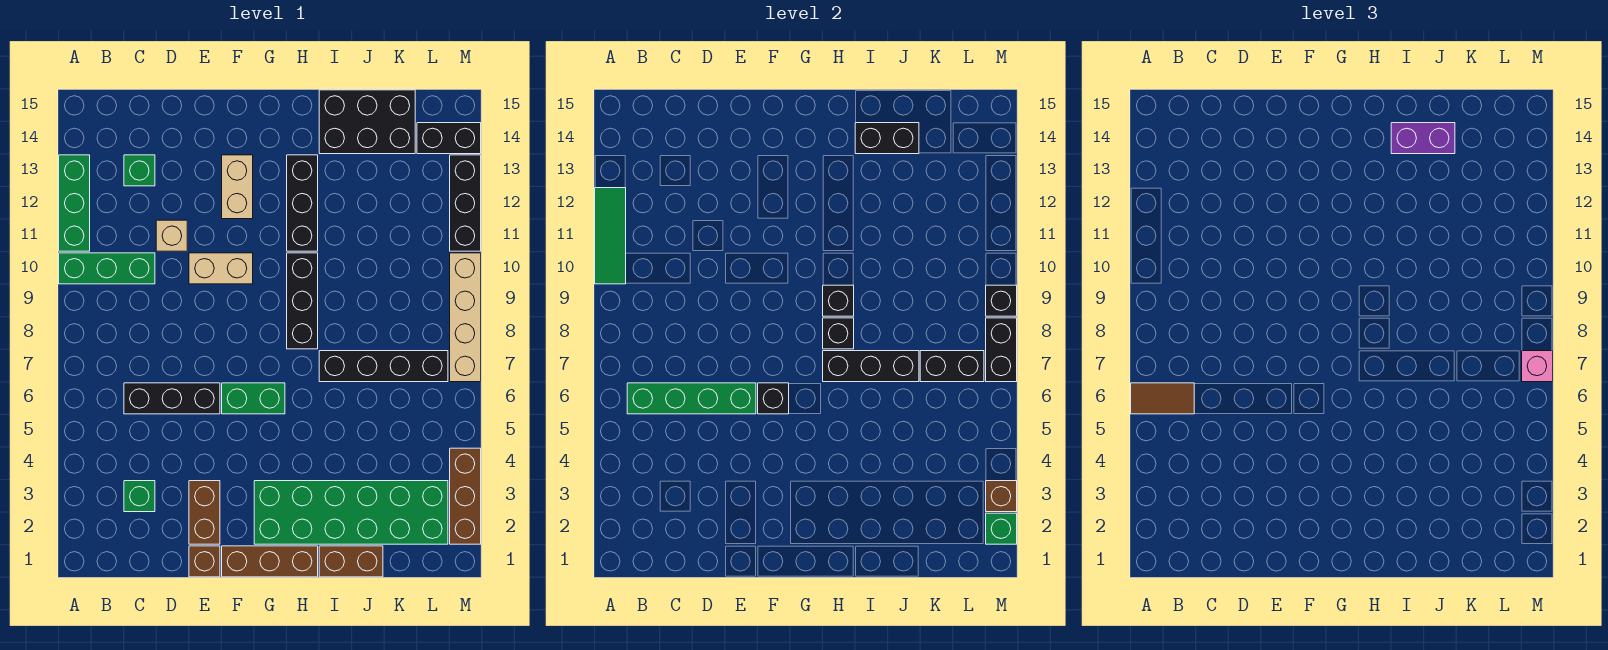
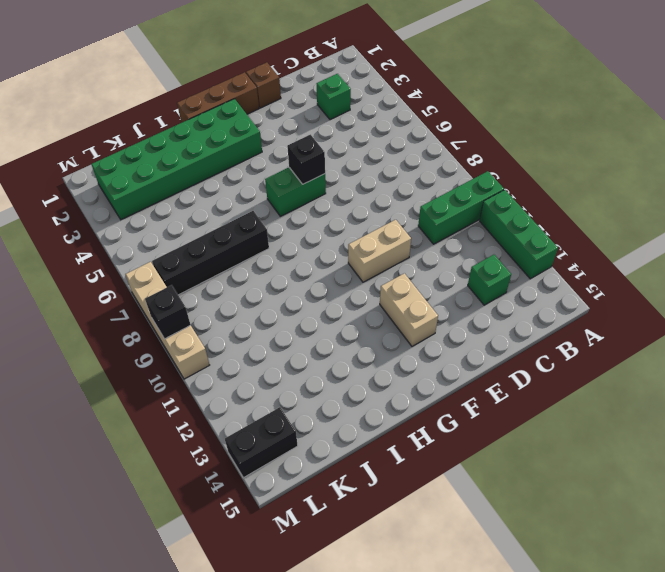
none -> black brick C6:E6 level 1
none -> tan brick D11 level 1
none -> brown brick E2:E3 level 1
none -> black brick H8:H10 level 1

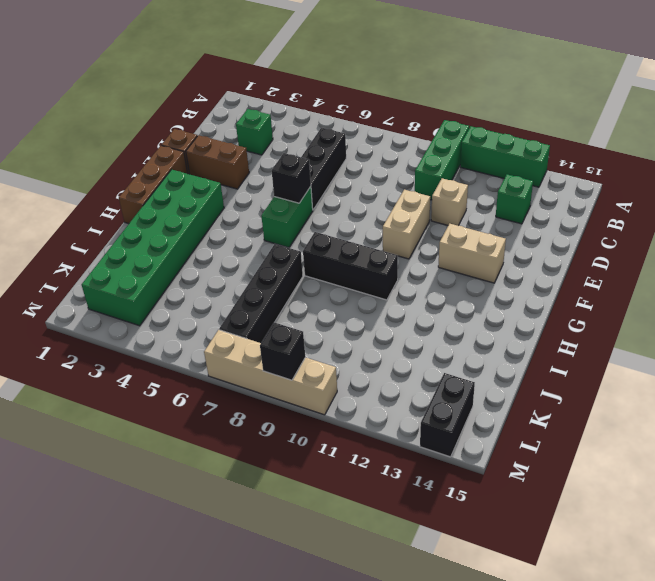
none -> black brick H11:H13 level 1
none -> brown brick I1:J1 level 1
none -> black brick I14:K15 level 1
none -> brown brick M2:M4 level 1

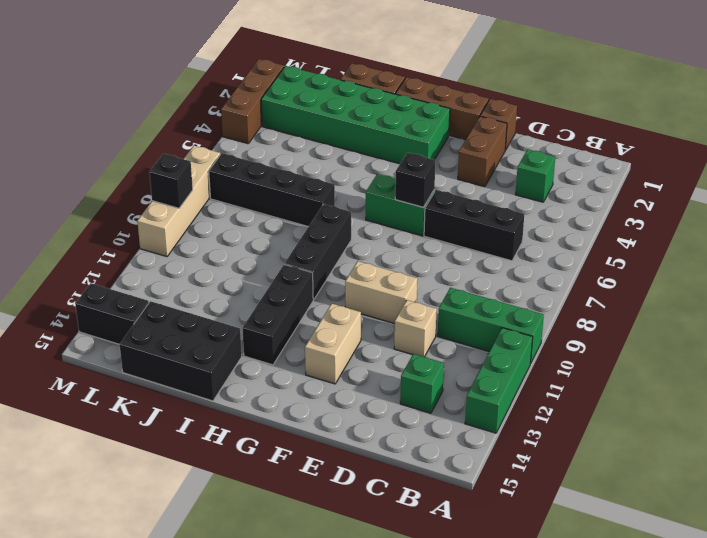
none -> black brick M11:M13 level 1
none -> green tile A10:A12 level 2
none -> green brick B6:E6 level 2
none -> black brick H7:J7 level 2

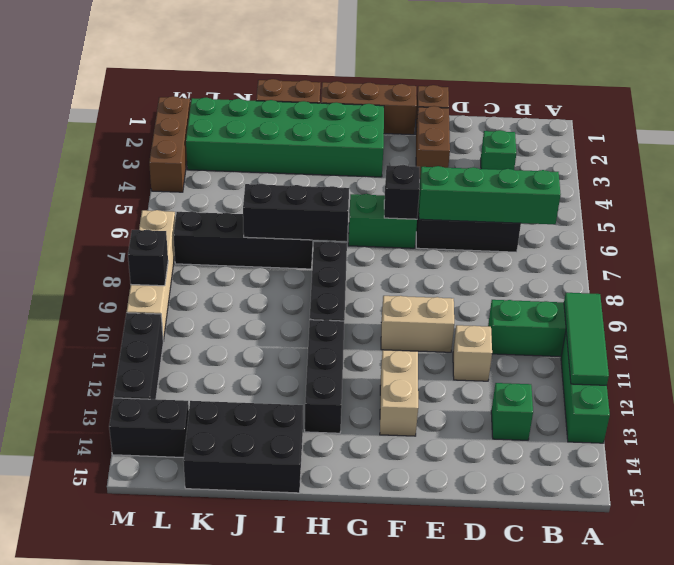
none -> black brick H8 level 2
none -> black brick H9 level 2
none -> black brick I14:J14 level 2
none -> black brick K7:L7 level 2

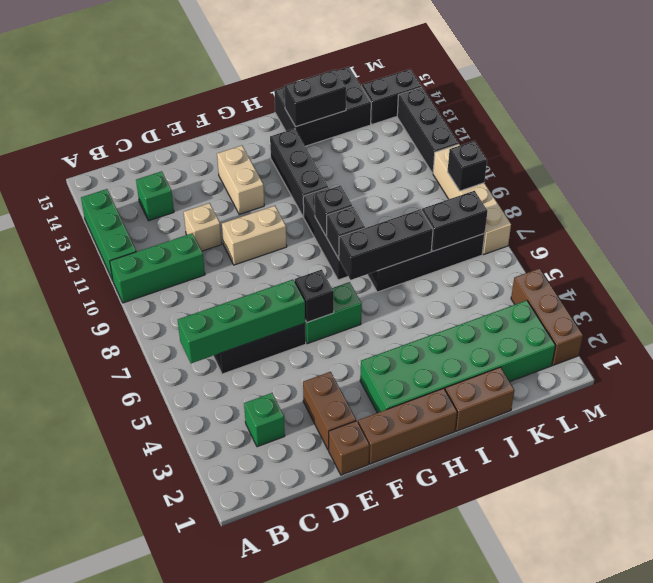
none -> green tile A10:A12 level 2
none -> green brick M2 level 2
none -> brown brick M3 level 2
none -> black brick M7:M8 level 2

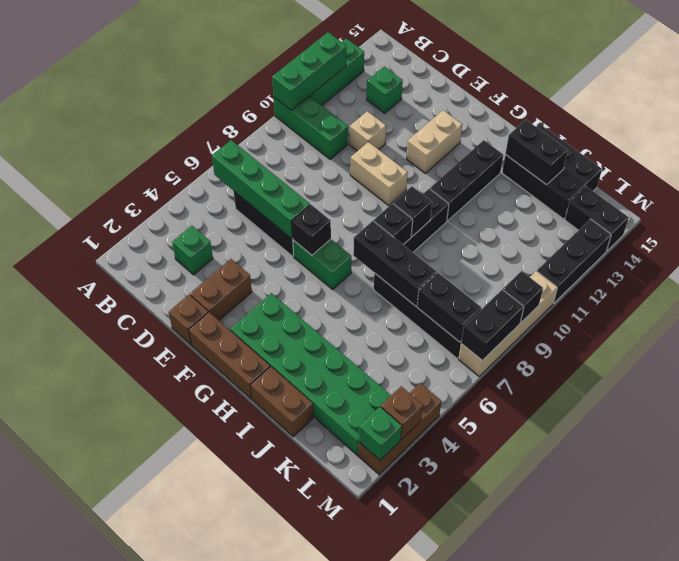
green brick A10:A12 level 2 -> green tile A10:A12 level 2
none -> brown tile A6:B6 level 3
none -> purple brick I14:J14 level 3
none -> pink brick M7 level 3

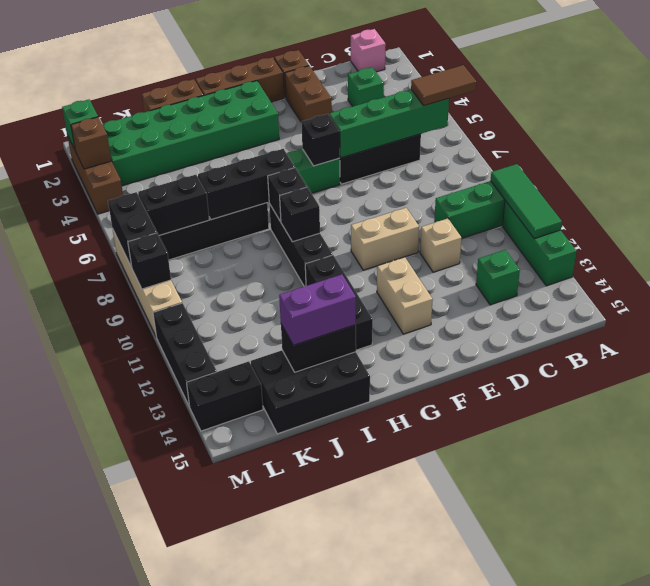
pink brick B1 level 1 -> pink brick M7 level 3

